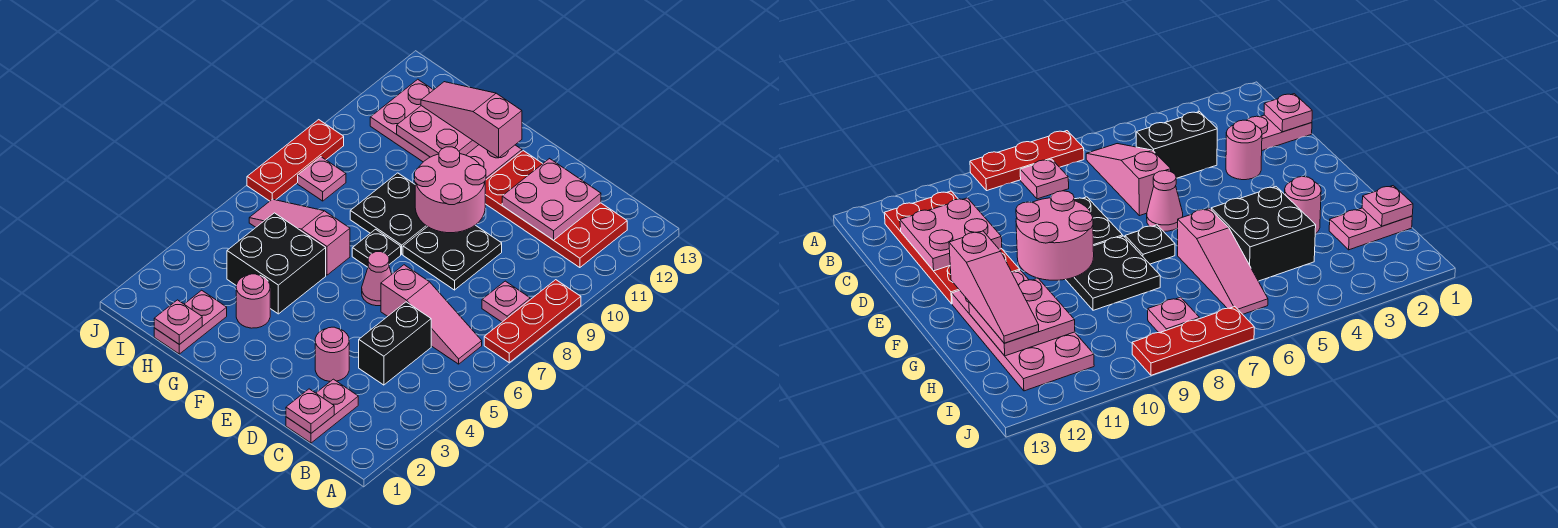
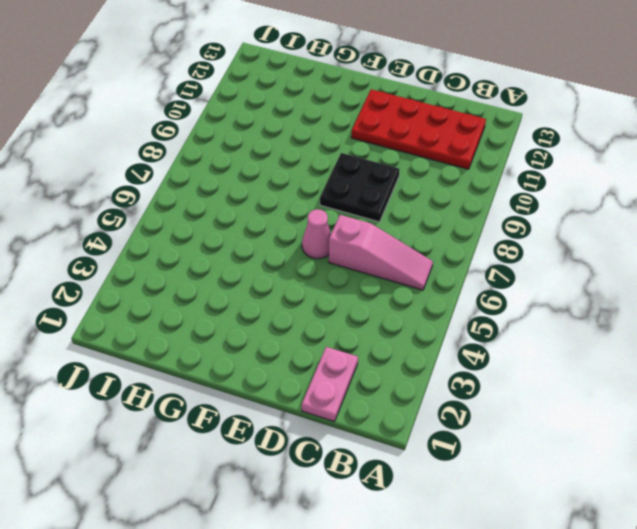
none -> red plate A7:A9 level 1
none -> pink plate B8 level 1
none -> black brick C4:C5 level 1

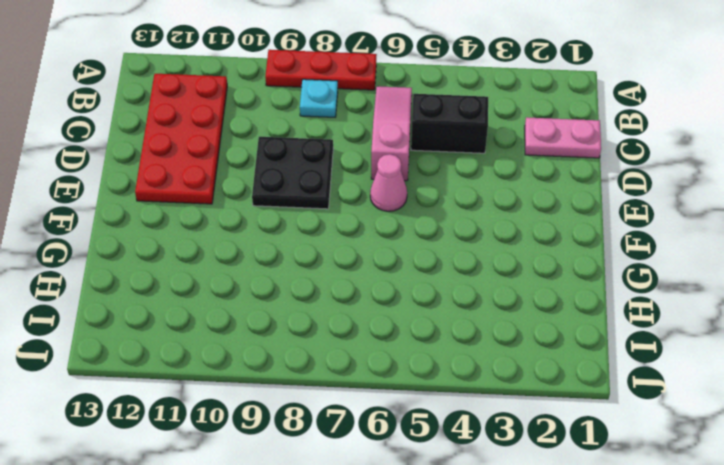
cyan plate B8 level 1 -> pink plate B8 level 1
none -> pink round brick D3 level 1
none -> black plate F7 level 1
none -> black plate F8:G9 level 1

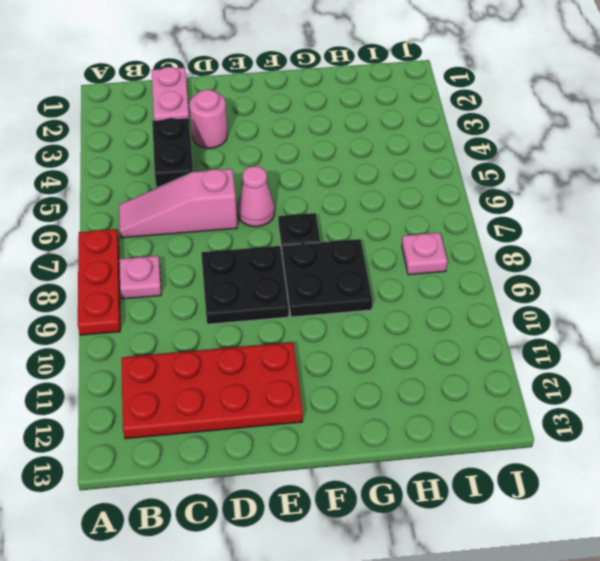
none -> pink plate F11:I12 level 1
none -> pink round brick G3 level 1
none -> black brick G4:H5 level 1

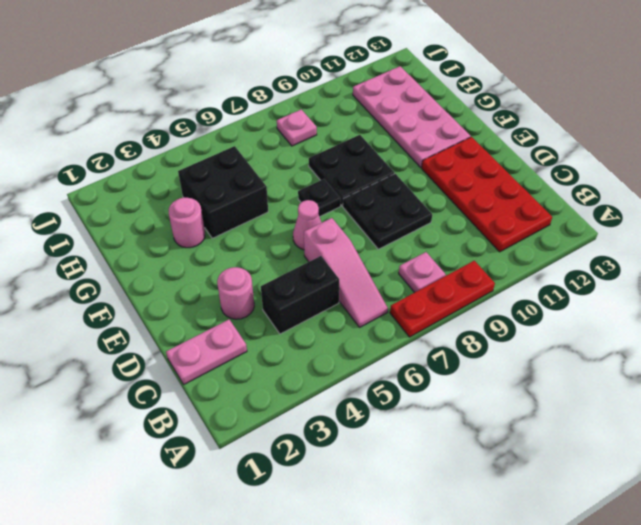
none -> pink slope G6:I6 level 1 top G
none -> pink plate H1:H2 level 1
none -> red plate J7:J9 level 1

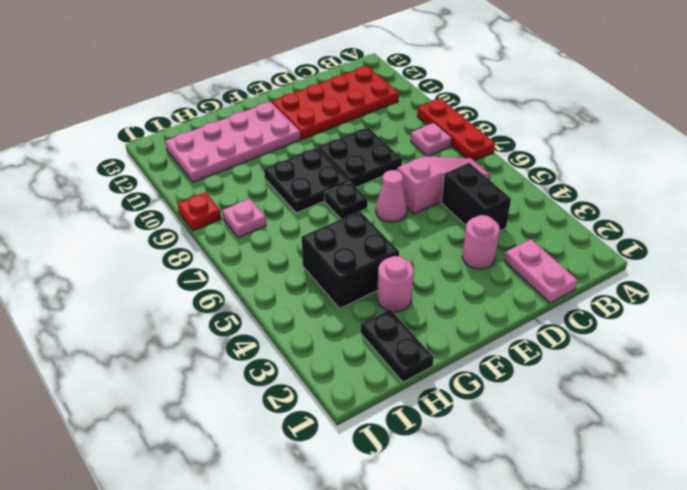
black plate H1:H2 level 1 -> pink plate H1:H2 level 1
red plate J9 level 1 -> red plate J7:J9 level 1
none -> pink slope G6:I6 level 1 top G
none -> pink plate C1 level 2
none -> pink plate C11:D12 level 2

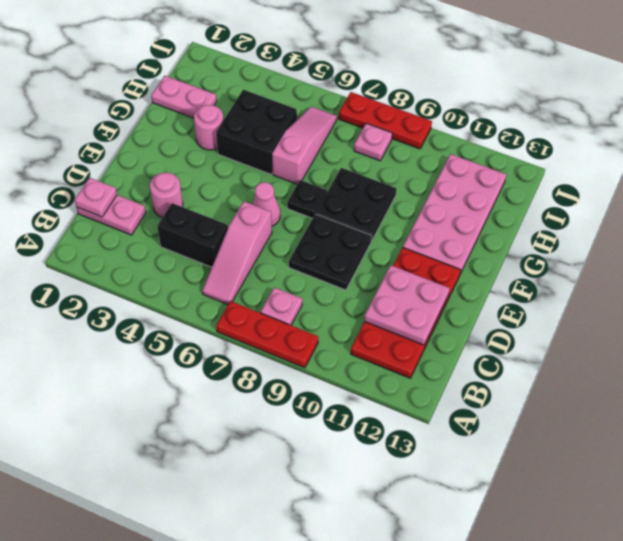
none -> pink round brick E9:F10 level 2
none -> pink plate G11:H12 level 2
none -> pink plate H1 level 2

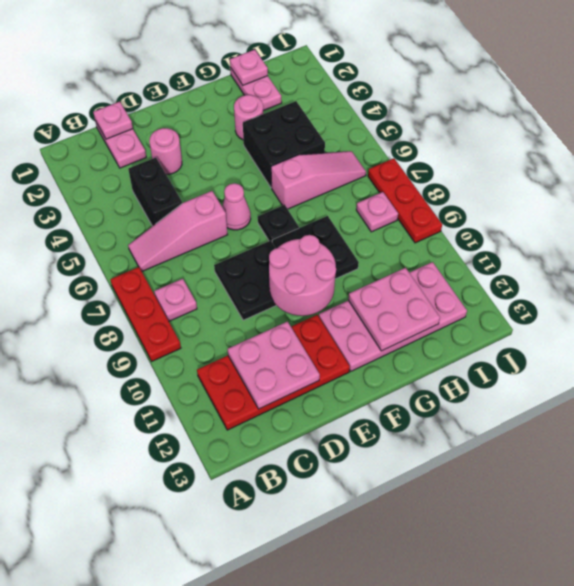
none -> pink slope F12:H12 level 3 top F

